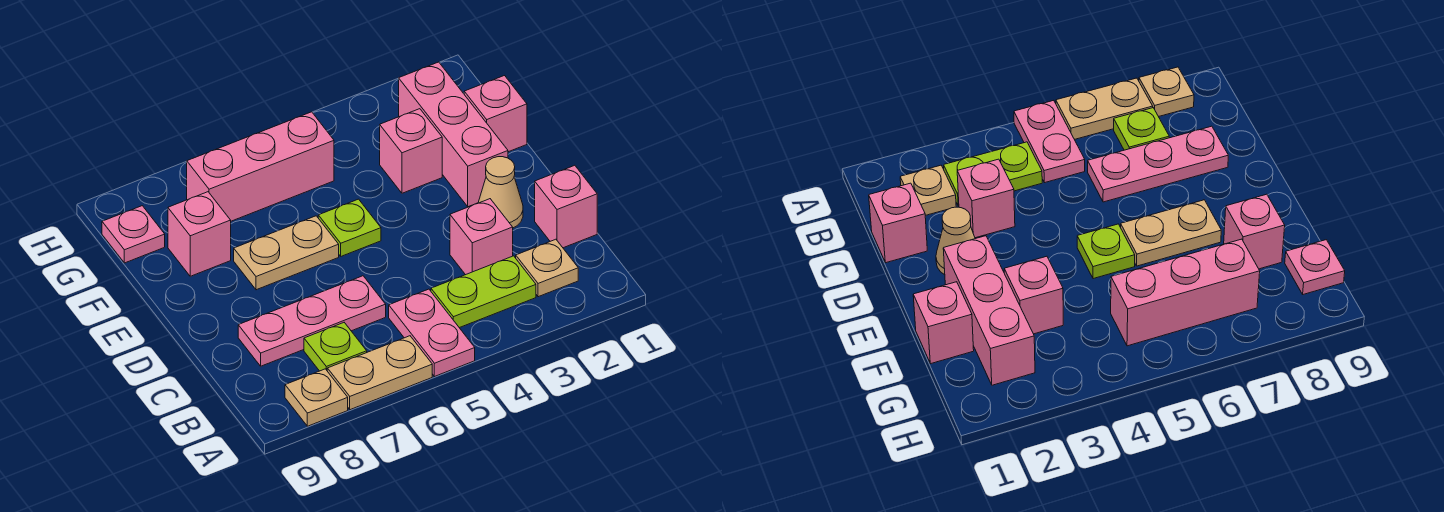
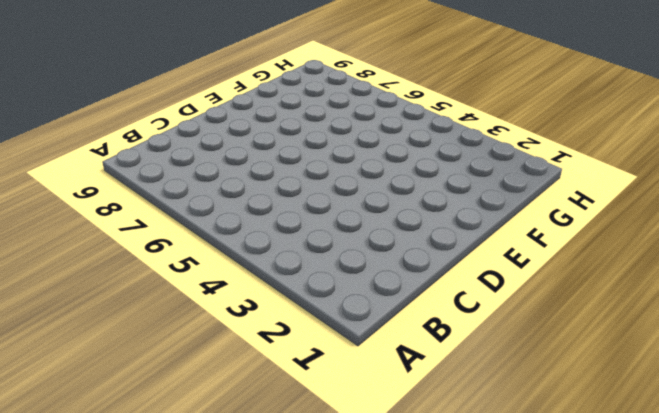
none -> pink plate A5:B5 level 1
none -> tan plate A6:A7 level 1
none -> tan plate A8 level 1

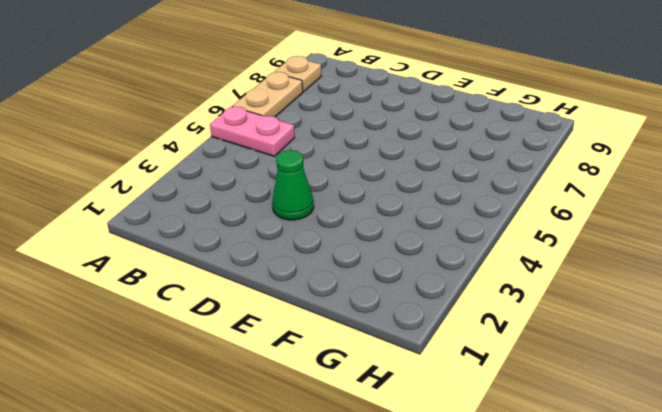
green cone D3 level 1 -> none
none -> tan plate B2 level 1
none -> lime plate B3:B4 level 1
none -> lime plate B7 level 1

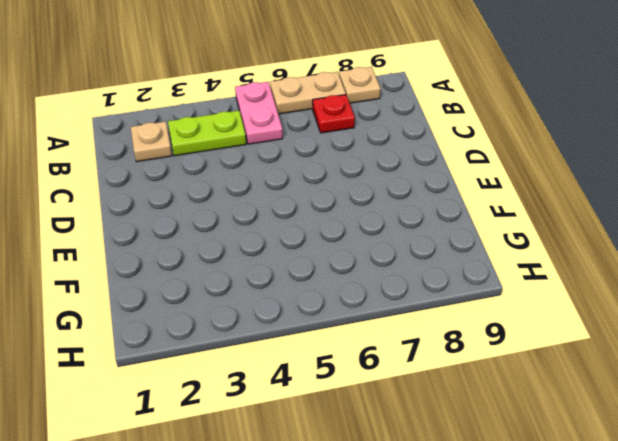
red plate B7 level 1 -> lime plate B7 level 1
none -> pink brick C1 level 1
none -> pink brick C3 level 1
none -> pink plate C6:C8 level 1

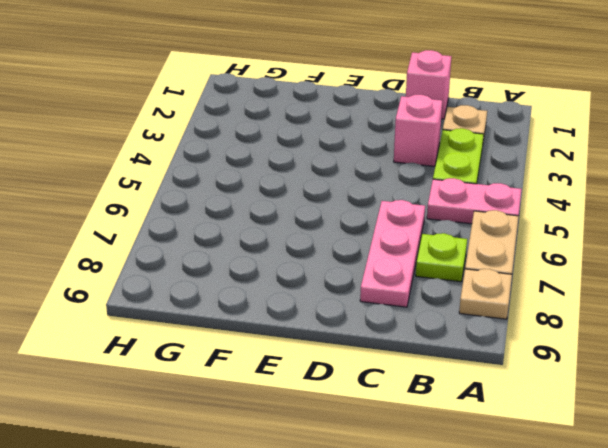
none -> tan cone D2 level 1
none -> pink brick E2:G2 level 1
none -> lime plate E5 level 1

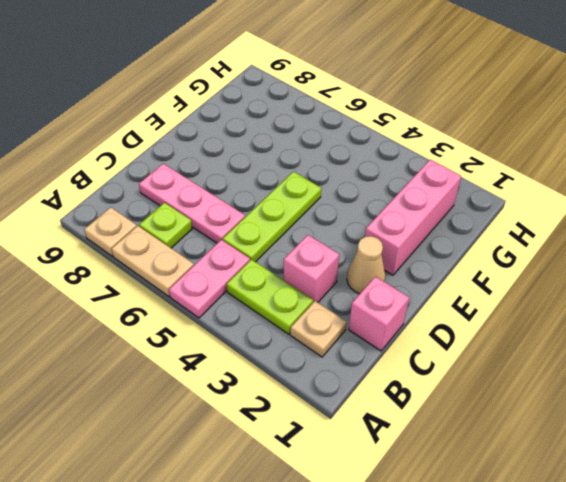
lime plate C5:E5 level 1 -> lime plate E5 level 1
none -> tan plate E6:E7 level 1
none -> pink brick F1 level 1
none -> pink brick F3 level 1

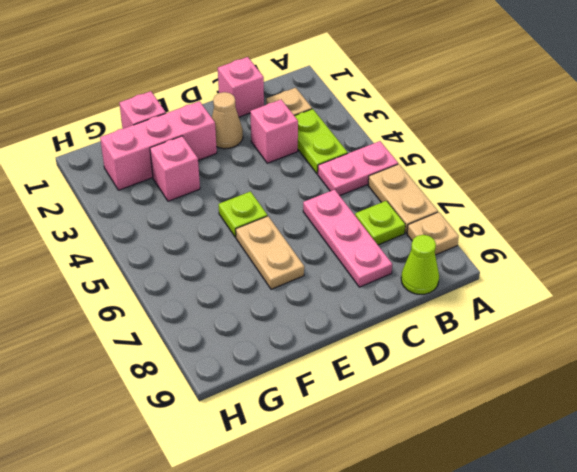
lime cone B9 level 1 -> none
none -> pink brick F8 level 1
none -> pink brick G5:G7 level 1
none -> pink plate G9 level 1

